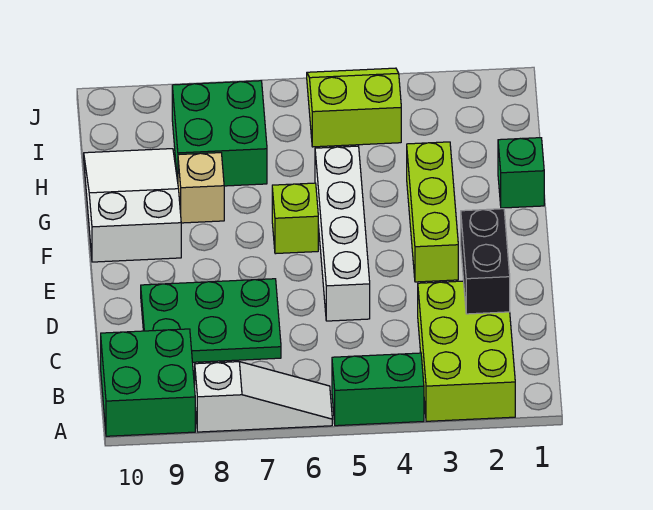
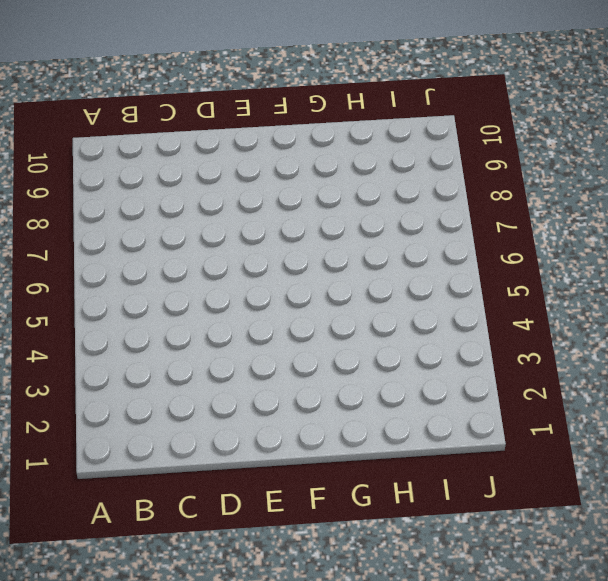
none -> lime brick A2:C3 level 1
none -> green brick A4:A5 level 1
none -> white slope A6:A8 level 1 top 8

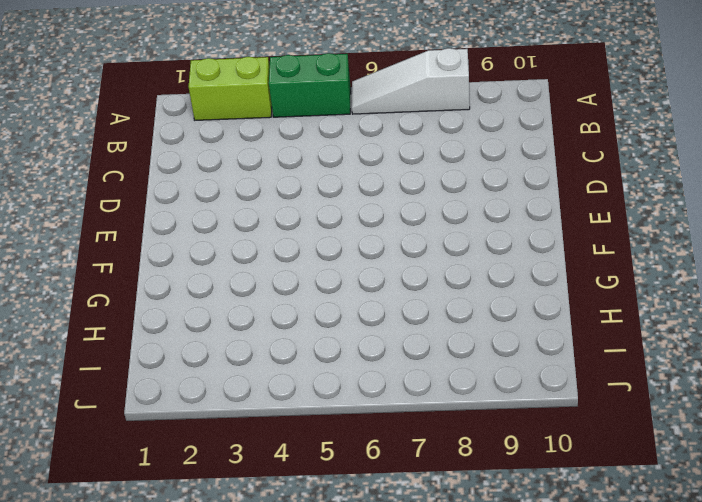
lime brick A2:A3 level 1 -> lime brick A2:C3 level 1
none -> green brick A9:B10 level 1
none -> green plate C7:D9 level 1
none -> white brick D5:G5 level 1

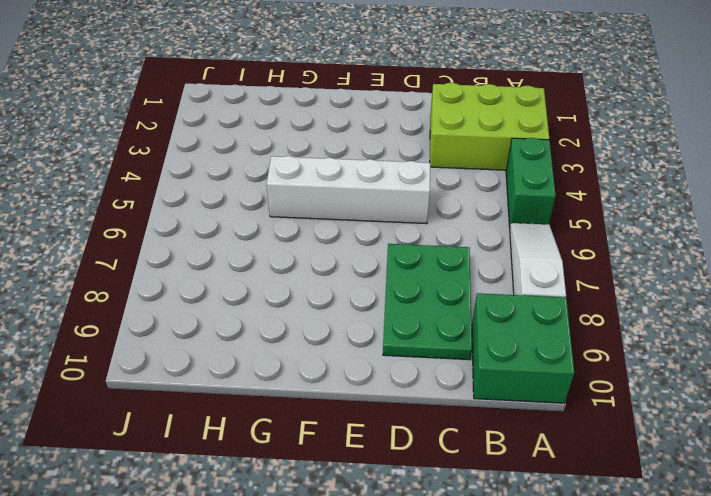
none -> lime brick E3:G3 level 1
none -> lime brick F6 level 1
none -> white slope F9:H10 level 1 top F

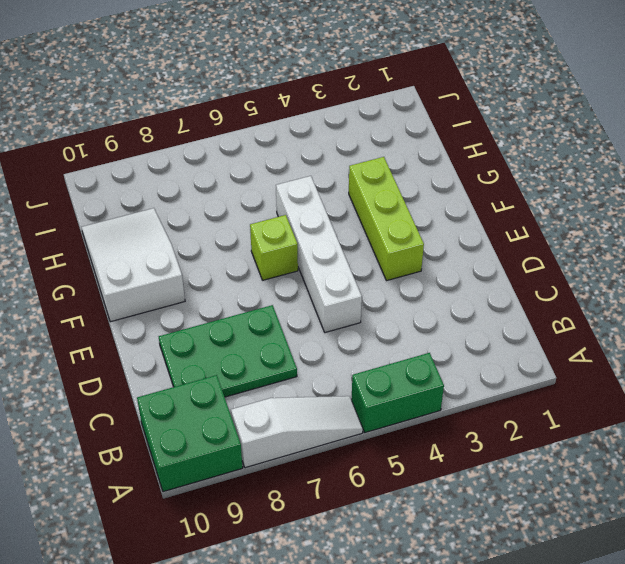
none -> lime brick A2:C3 level 1
none -> green brick G1 level 1
none -> tan brick G8 level 1

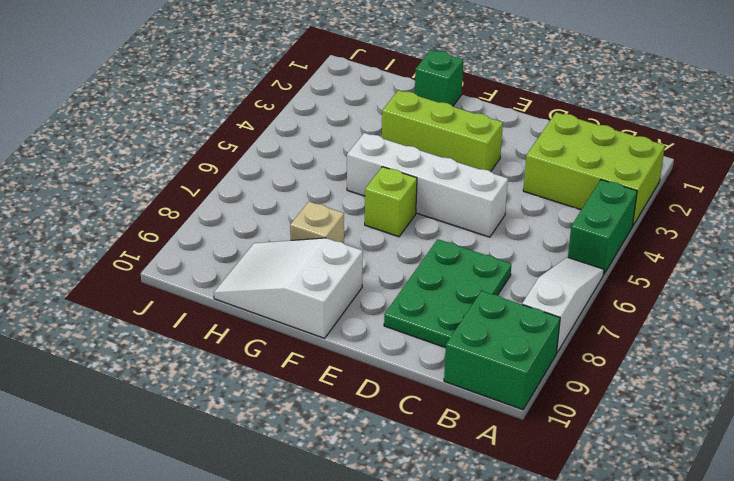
none -> green brick H7:I8 level 1
none -> lime slope I4:J5 level 1 top I
none -> black brick C2:D2 level 2

